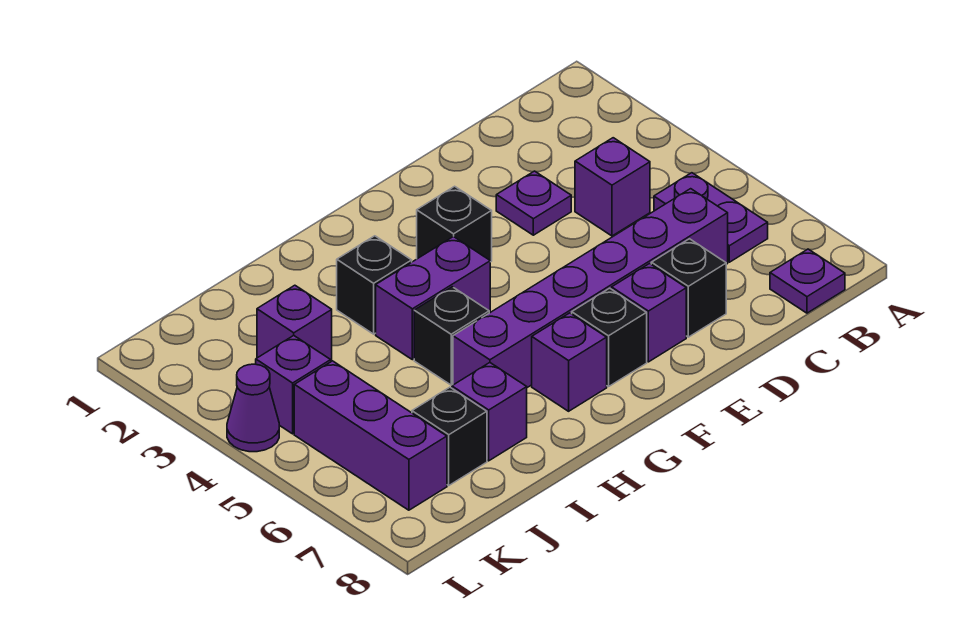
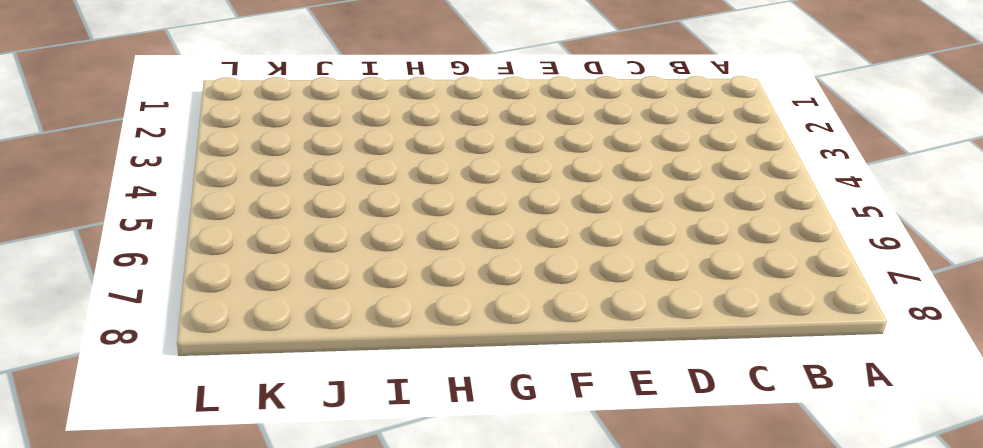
none -> purple plate B5:B6 level 1
none -> purple plate B8 level 1
none -> purple brick C4 level 1

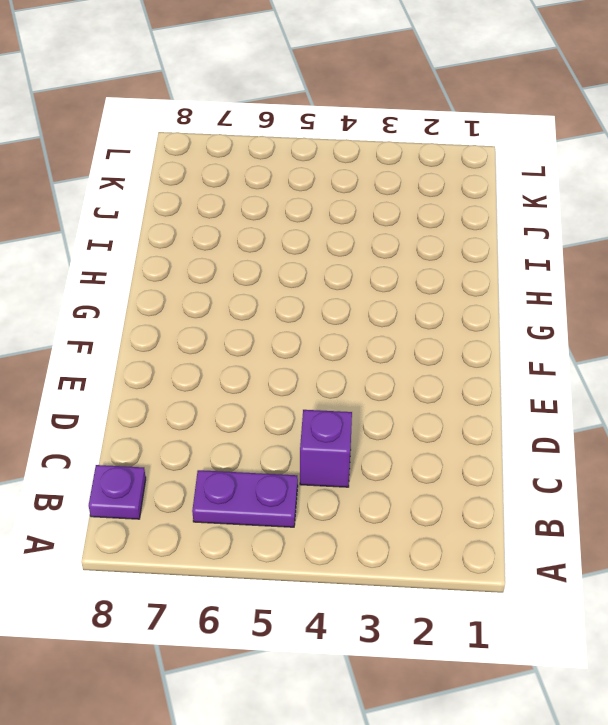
none -> purple brick C6:H6 level 1
none -> purple plate D3 level 1
none -> black brick D7 level 1

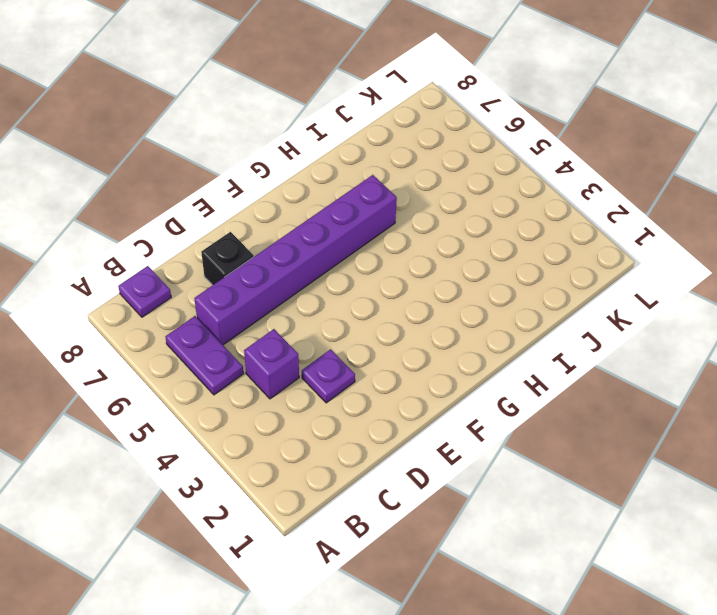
none -> purple brick E7 level 1
none -> black brick F3 level 1
none -> black brick F7 level 1

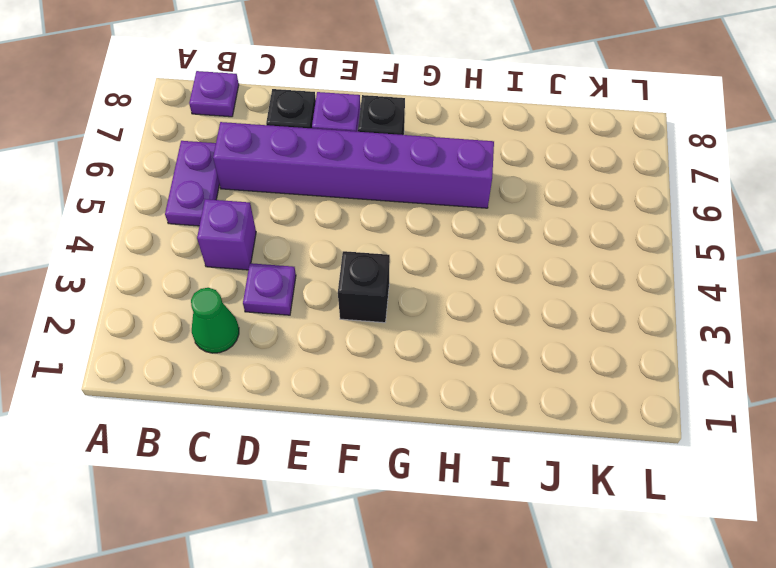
green cone C2 level 1 -> none
none -> purple brick G4:H4 level 1
none -> purple brick G7 level 1
none -> black brick H3 level 1

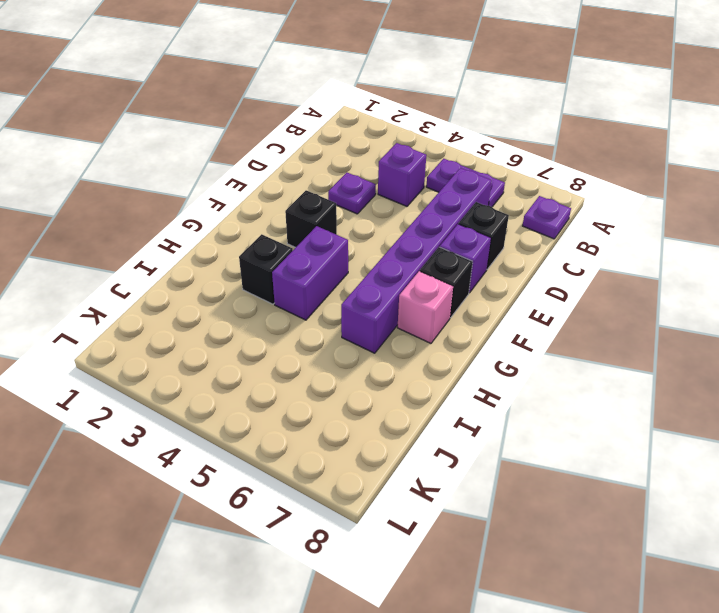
pink brick G7 level 1 -> purple brick G7 level 1
none -> black brick H5 level 1
none -> purple brick I7 level 1
none -> purple brick J3 level 1

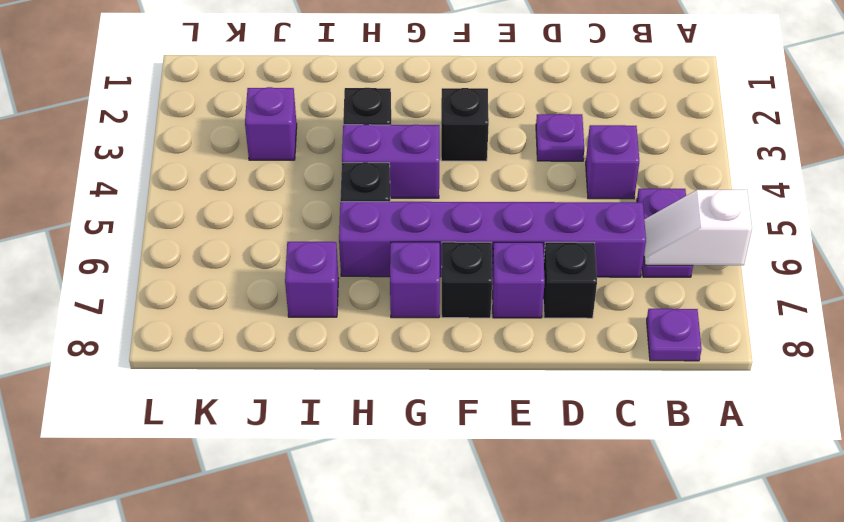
white slope A6:B6 level 2 top A -> none
none -> black brick J7 level 1
none -> purple brick K4 level 1
none -> purple brick K5:K7 level 1

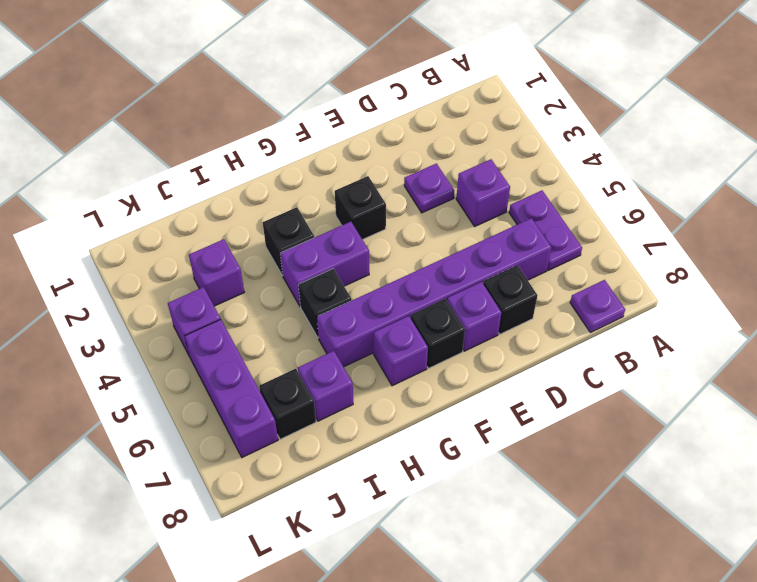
none -> purple cone L4 level 1

